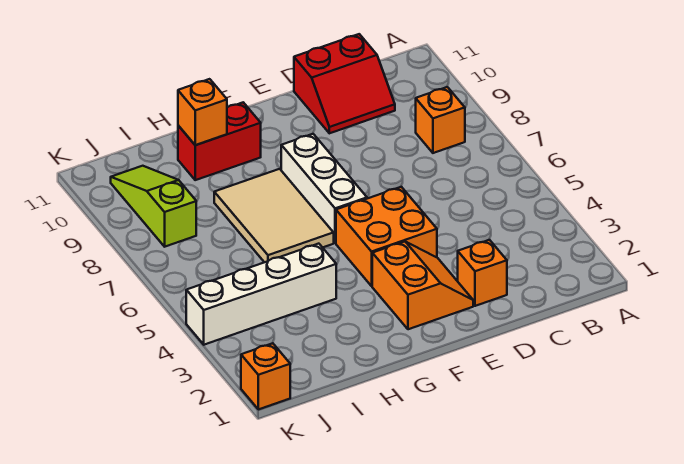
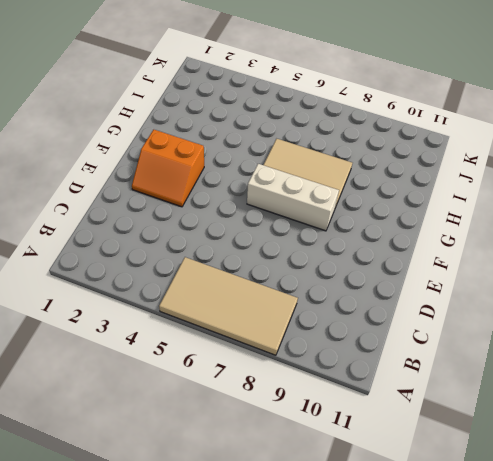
tan tile A5:B8 level 1 -> orange brick B8 level 1
none -> red slope C10:D11 level 1 top 11
none -> orange brick D2 level 1
none -> orange brick E4:F5 level 1

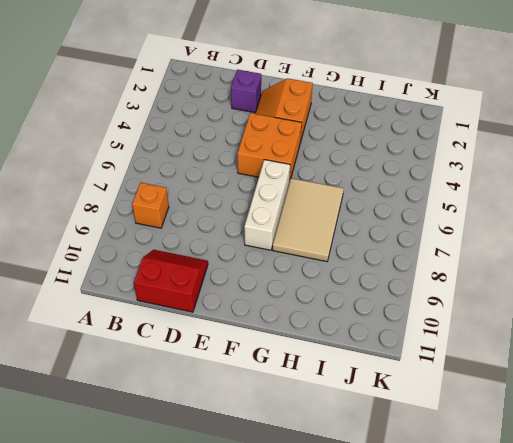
purple brick D2 level 1 -> orange brick D2 level 1
none -> red brick G10:H10 level 1
none -> white brick H4:K4 level 1
none -> lime slope J8:J10 level 1 top 8

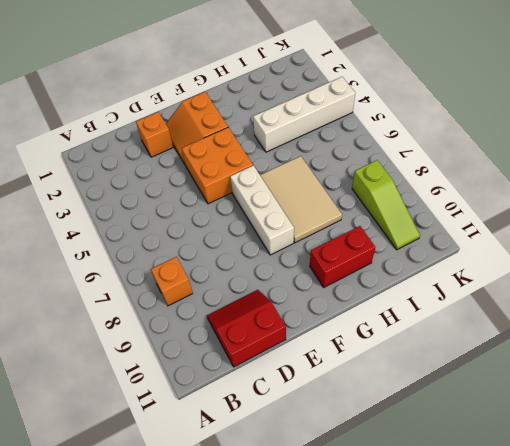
none -> orange brick K1 level 1
none -> orange brick H10 level 2

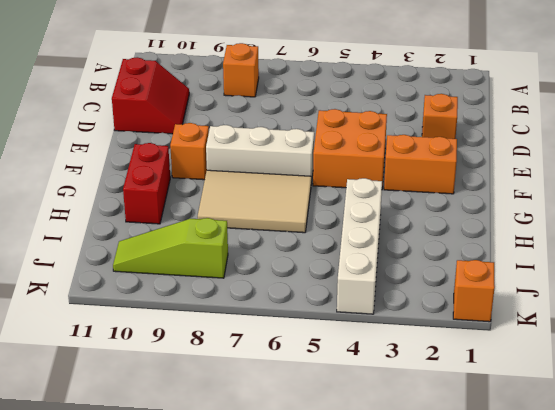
orange brick F9 level 1 -> orange brick H10 level 2

